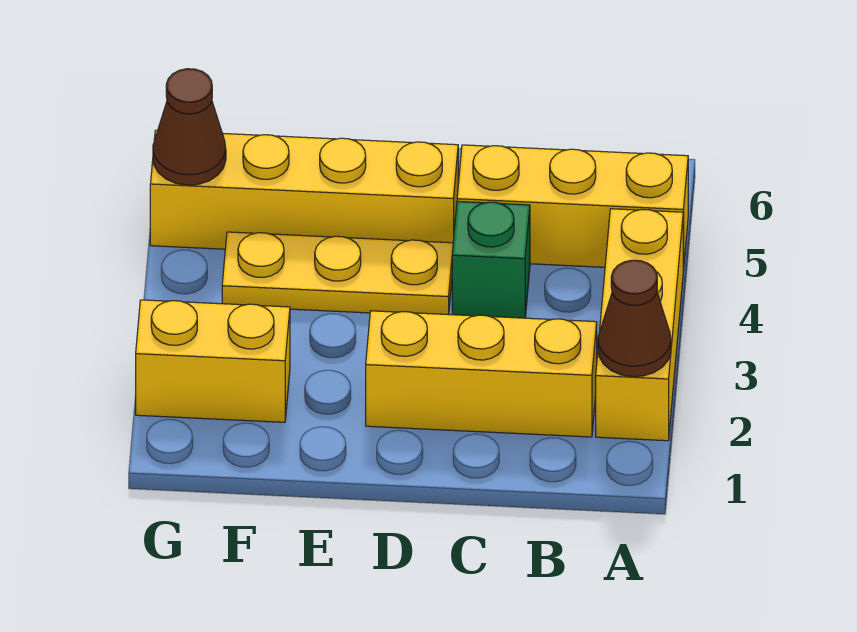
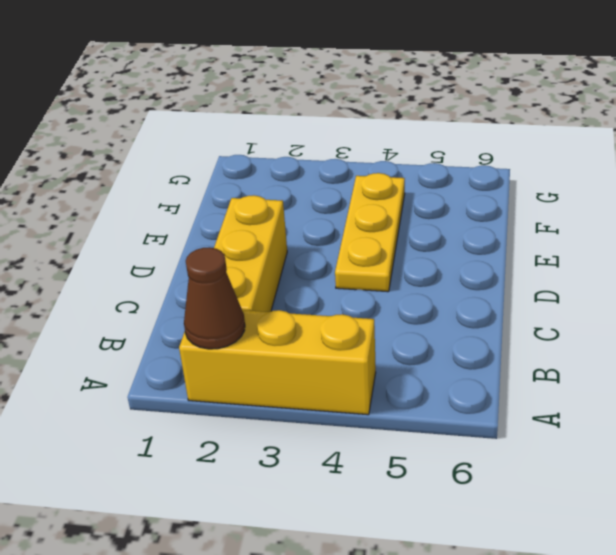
none -> yellow brick A5:C5 level 1
none -> green brick C4 level 1

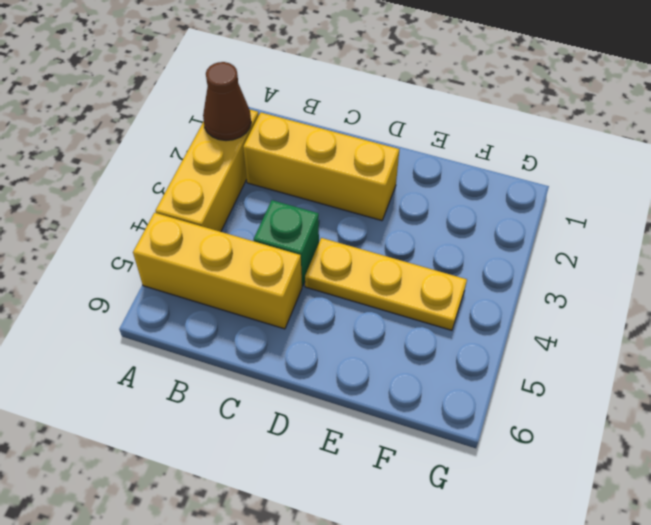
none -> yellow brick D5:G5 level 1
none -> yellow brick F2:G2 level 1

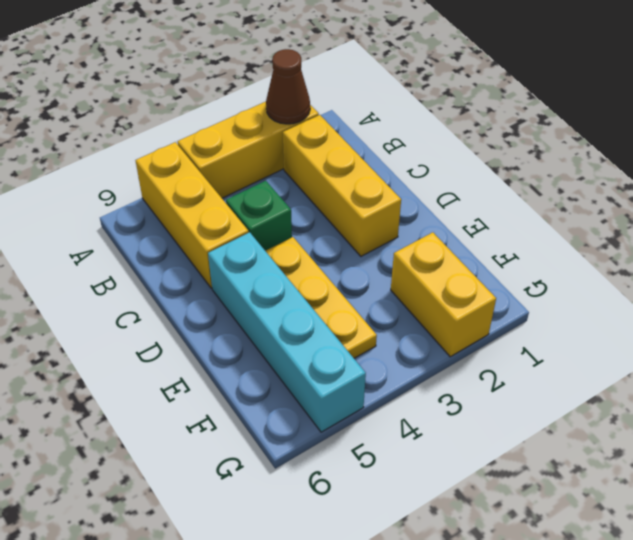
cyan brick D5:G5 level 1 -> yellow brick D5:G5 level 1
none -> brown cone G5 level 2

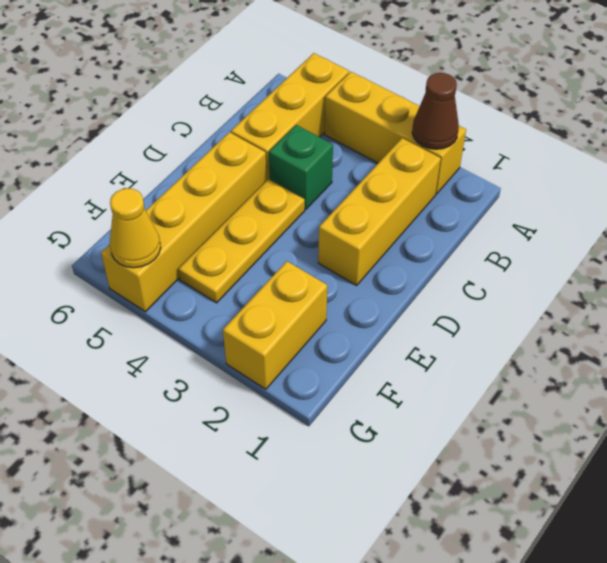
yellow cone G5 level 2 -> brown cone G5 level 2

